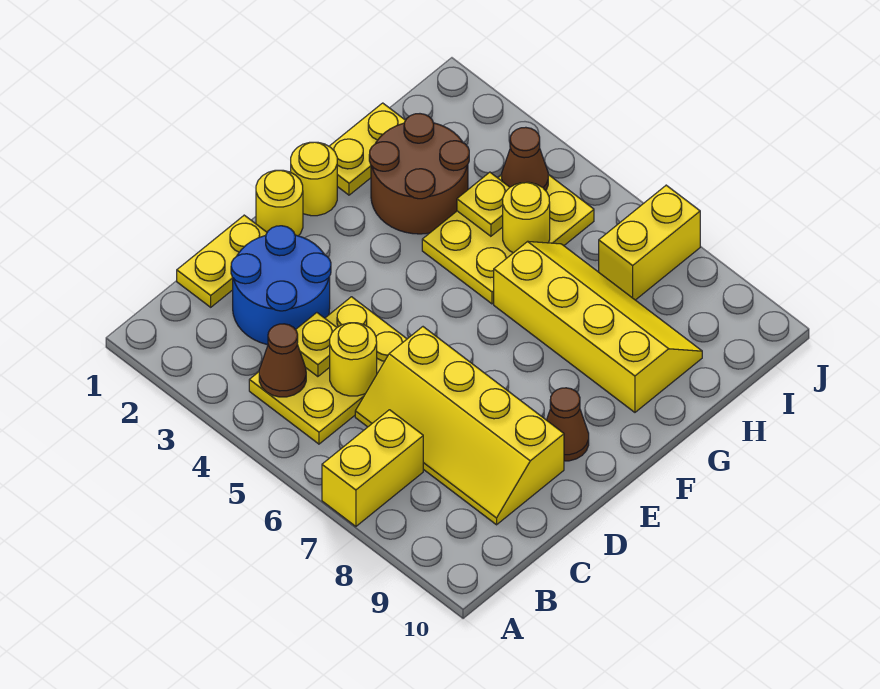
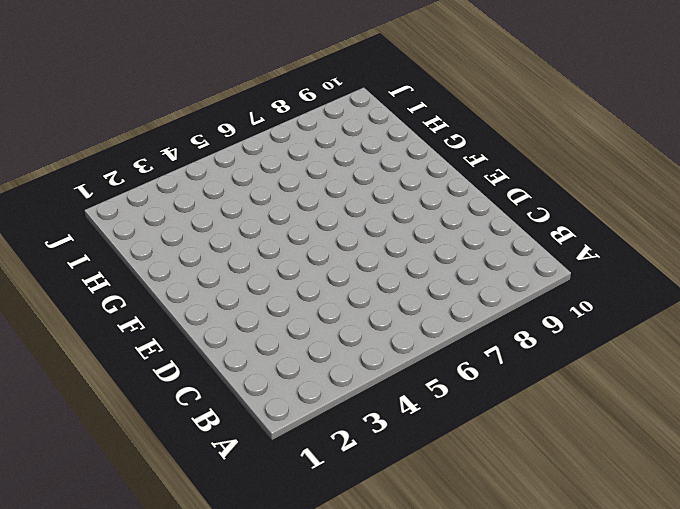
none -> yellow brick A7:B7 level 1
none -> yellow plate B4:D5 level 1
none -> yellow plate C1:D1 level 1

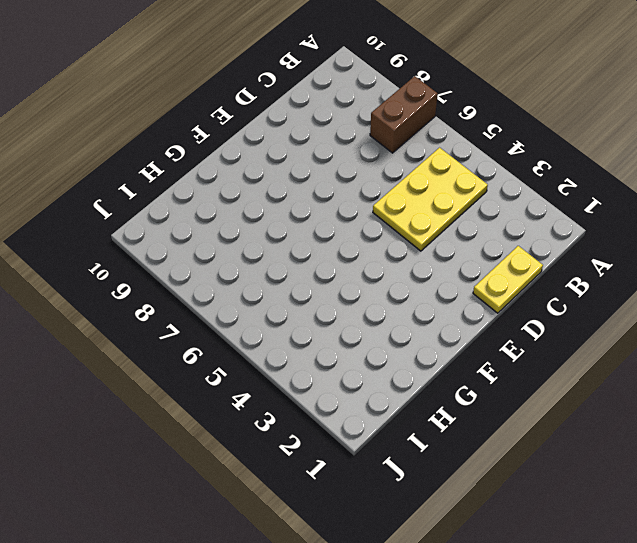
brown brick A7:B7 level 1 -> yellow brick A7:B7 level 1
none -> blue round brick C2:D3 level 1
none -> yellow slope C6:D9 level 1 top D
none -> yellow round brick E1 level 1

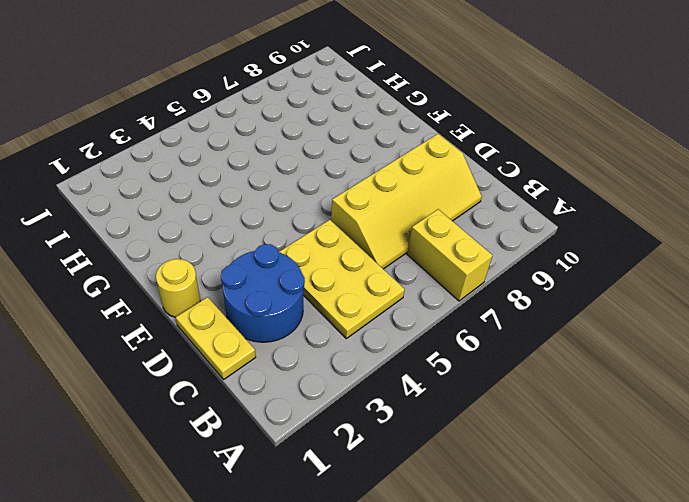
none -> brown cone E9 level 1
none -> yellow round brick F1 level 1
none -> yellow plate G1:H1 level 1

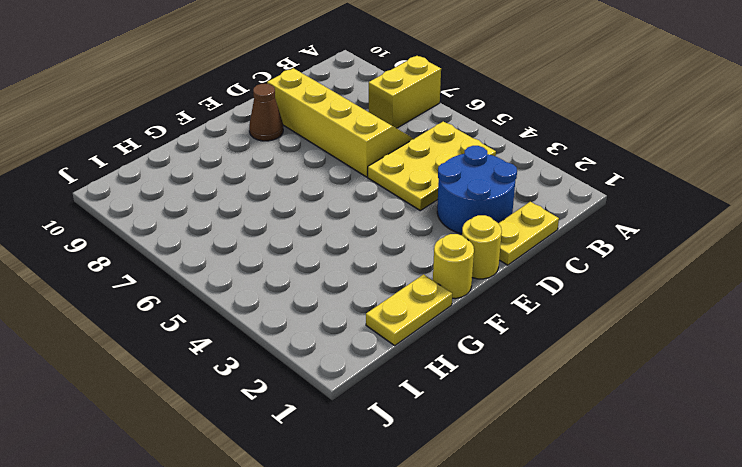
none -> brown round brick G2:H3 level 1
none -> yellow plate G4:I5 level 1
none -> yellow slope G6:H9 level 1 top G

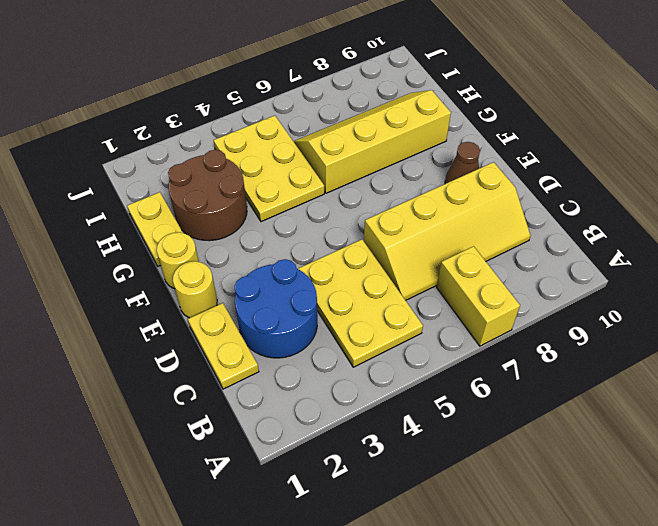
none -> yellow brick I7:J7 level 1
none -> brown cone B4 level 2
none -> yellow plate C4 level 2

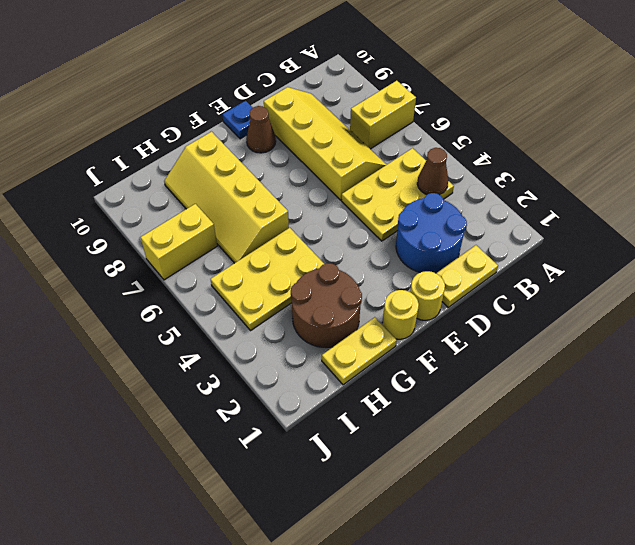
blue plate E10 level 1 -> none
none -> yellow plate C4 level 2
none -> yellow round brick C5 level 2
none -> yellow plate H4 level 2

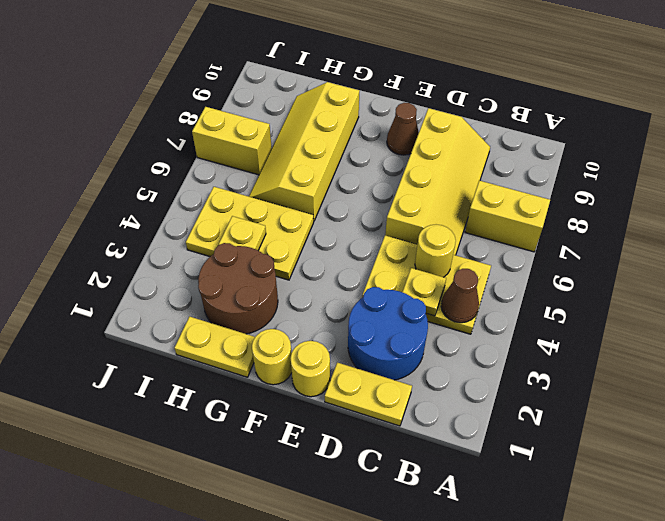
none -> yellow round brick H5 level 2
none -> brown cone I4 level 2

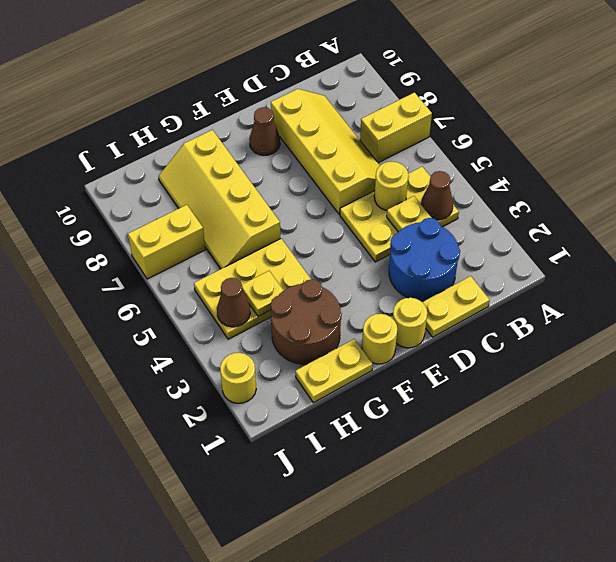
yellow round brick J2 level 1 -> yellow round brick H5 level 2

